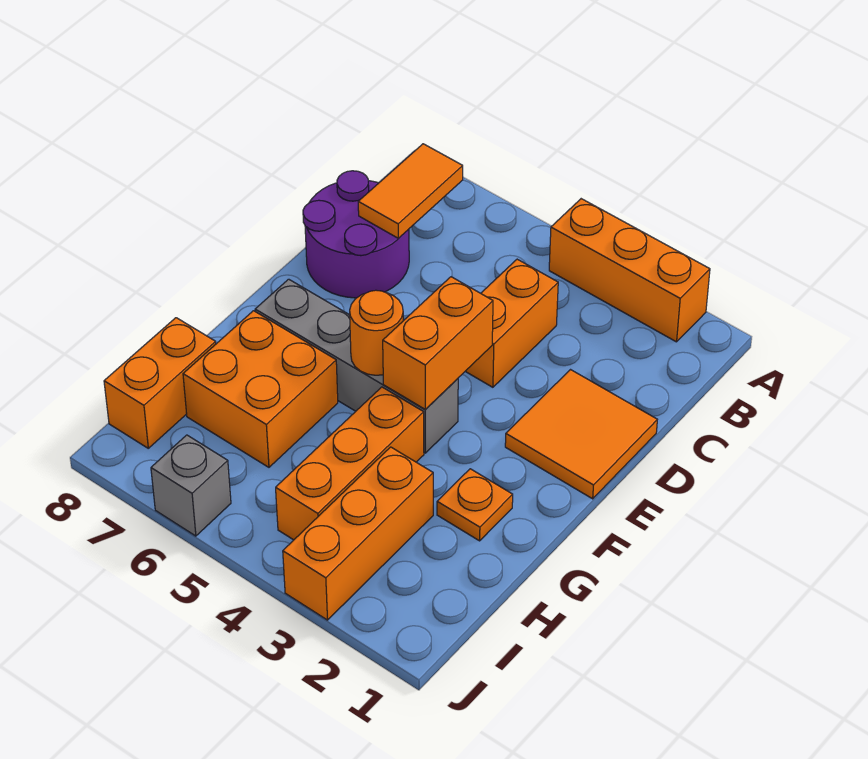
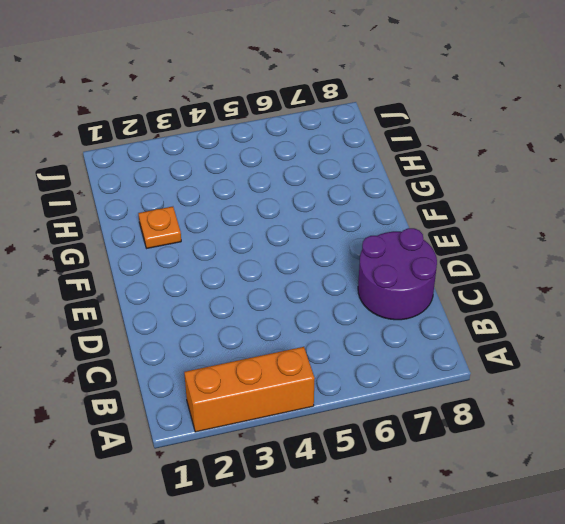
none -> orange brick C4:D4 level 1
none -> orange tile D1:E2 level 1
none -> grey brick F4:F7 level 1

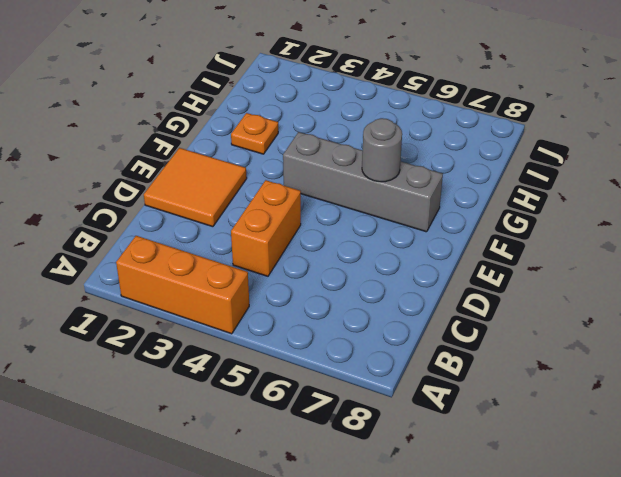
grey round brick F6 level 2 -> none
none -> purple round brick C7:D8 level 1
none -> orange brick G4:I4 level 1
none -> orange brick G6:H7 level 1

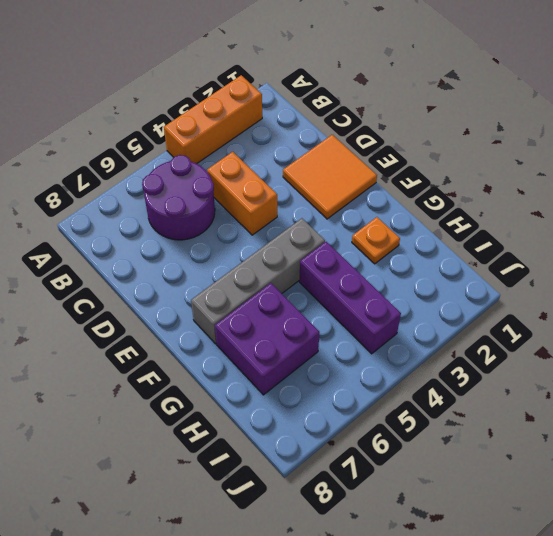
purple round brick B5:C6 level 1 -> purple round brick C7:D8 level 1
purple brick G4:I4 level 1 -> orange brick G4:I4 level 1
purple brick G6:H7 level 1 -> orange brick G6:H7 level 1
none -> orange brick H3:J3 level 1
none -> orange brick H8:I8 level 1
none -> grey brick J6 level 1

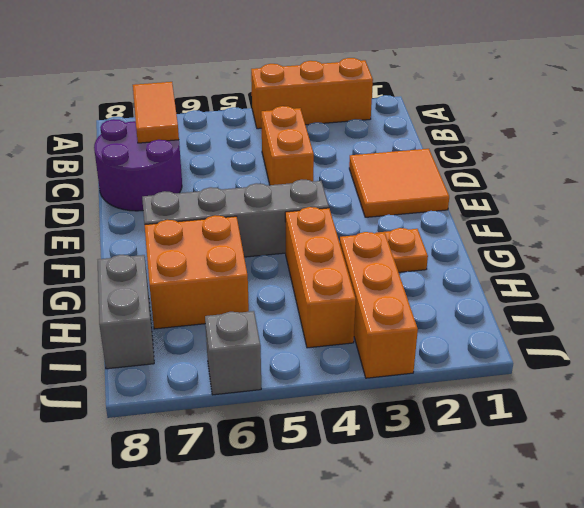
grey brick H8:I8 level 1 -> orange brick H8:I8 level 1
none -> orange brick E4:F4 level 2
none -> orange round brick F5 level 2

